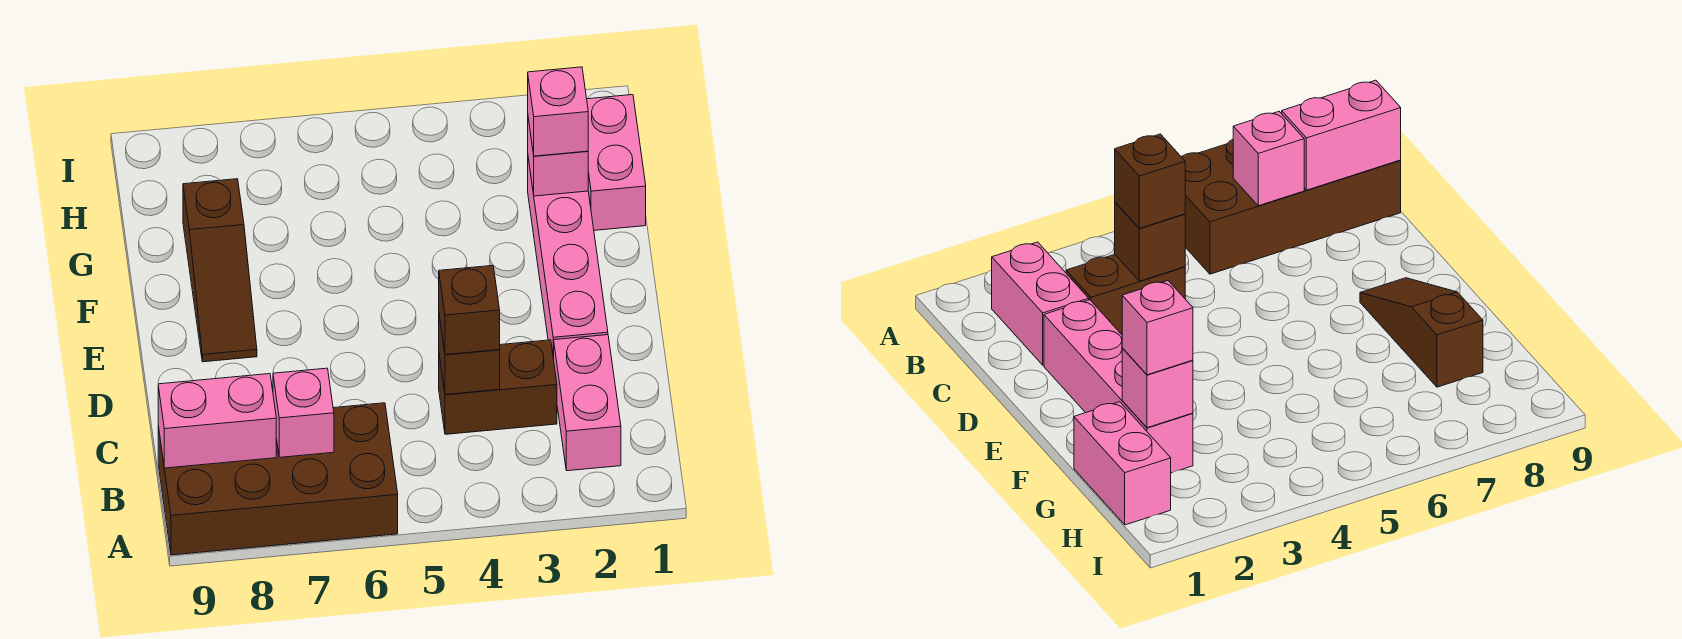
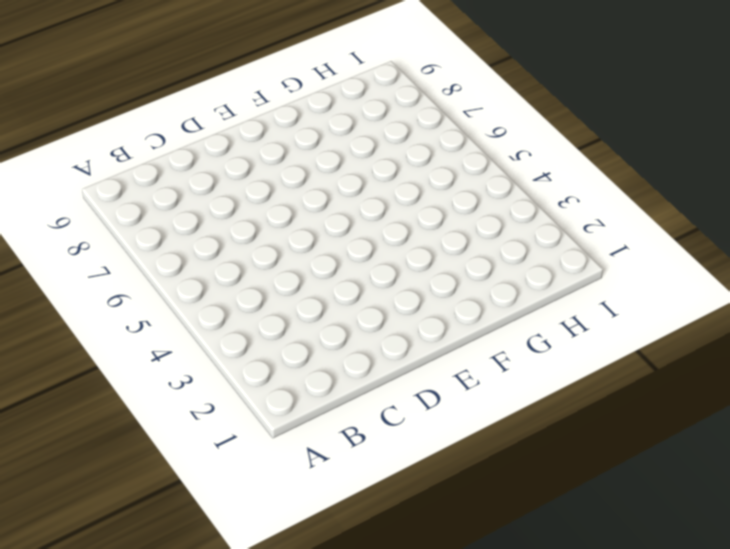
none -> brown brick A6:B9 level 1
none -> pink brick B2:C2 level 1
none -> brown brick C3:C4 level 1

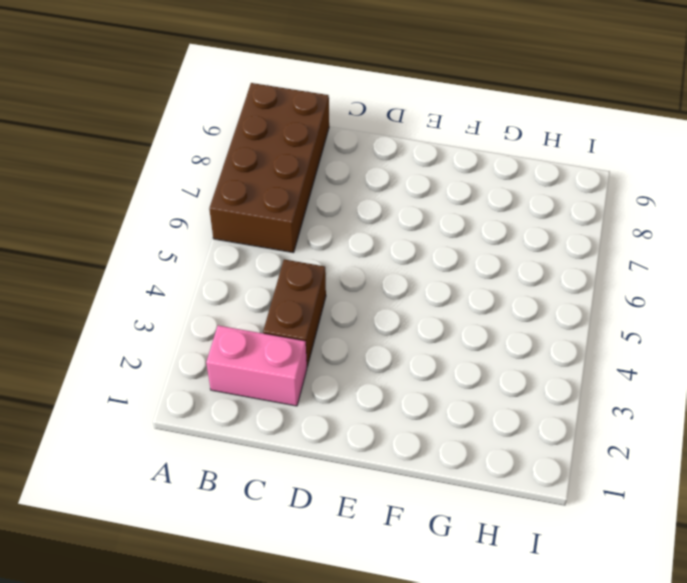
none -> pink brick D2:G2 level 1
none -> brown slope E8:G8 level 1 top G
none -> pink brick G1:H1 level 1

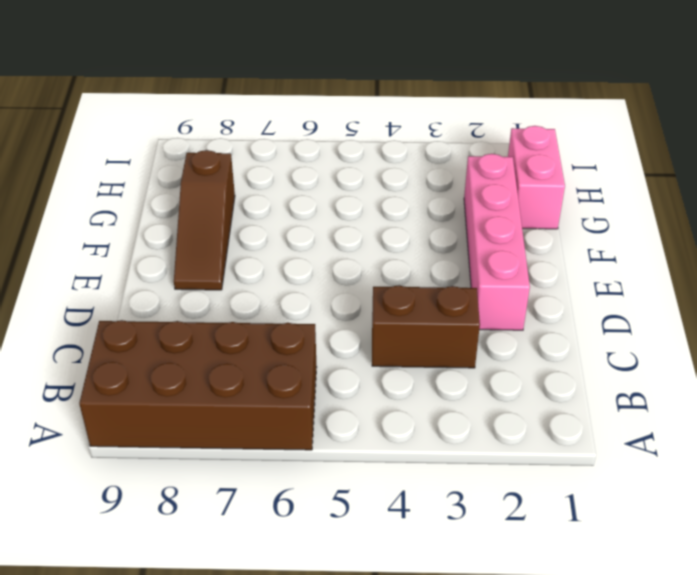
none -> pink brick B2:C2 level 1
none -> pink brick B7 level 2
none -> pink brick B8:B9 level 2

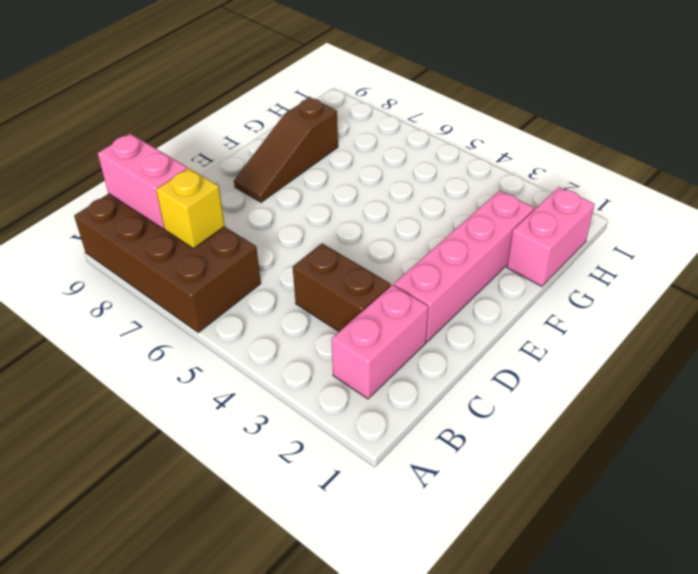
yellow brick B7 level 2 -> pink brick B7 level 2
none -> brown brick C4 level 2
none -> pink brick G2 level 2
none -> brown brick C4 level 3

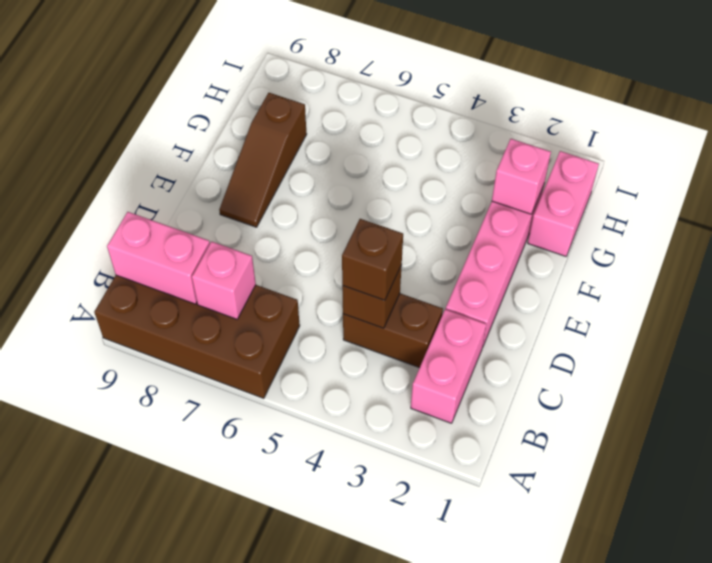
none -> pink brick G2 level 3

